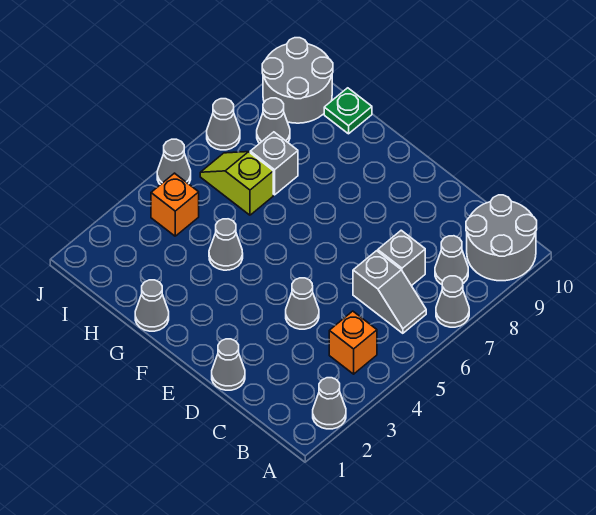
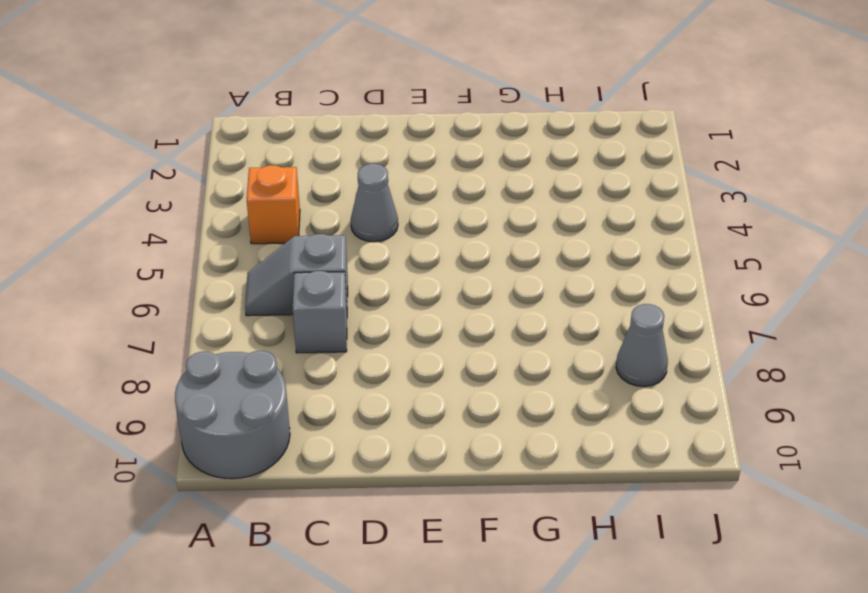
none -> grey cone A2 level 1
none -> grey cone A7 level 1
none -> grey cone B8 level 1

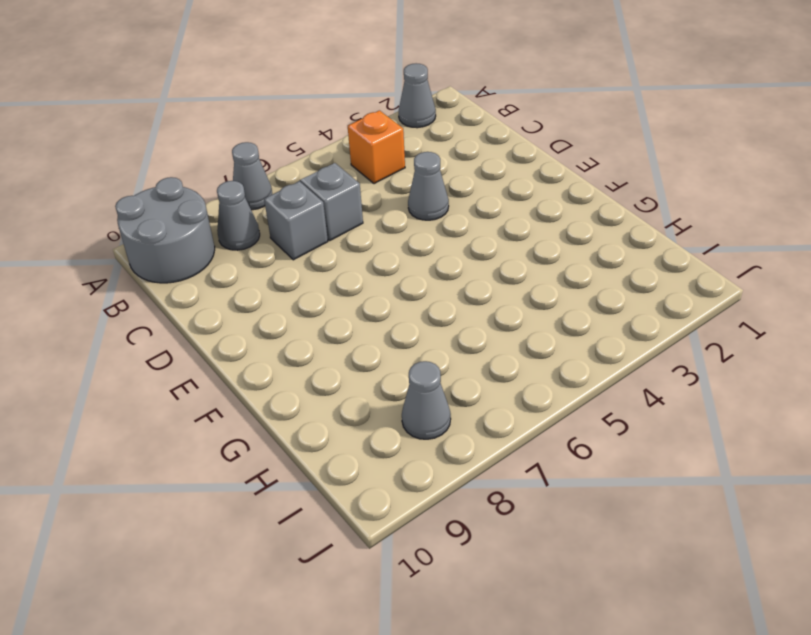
none -> grey cone D1 level 1
none -> grey cone G1 level 1
none -> grey cone G4 level 1

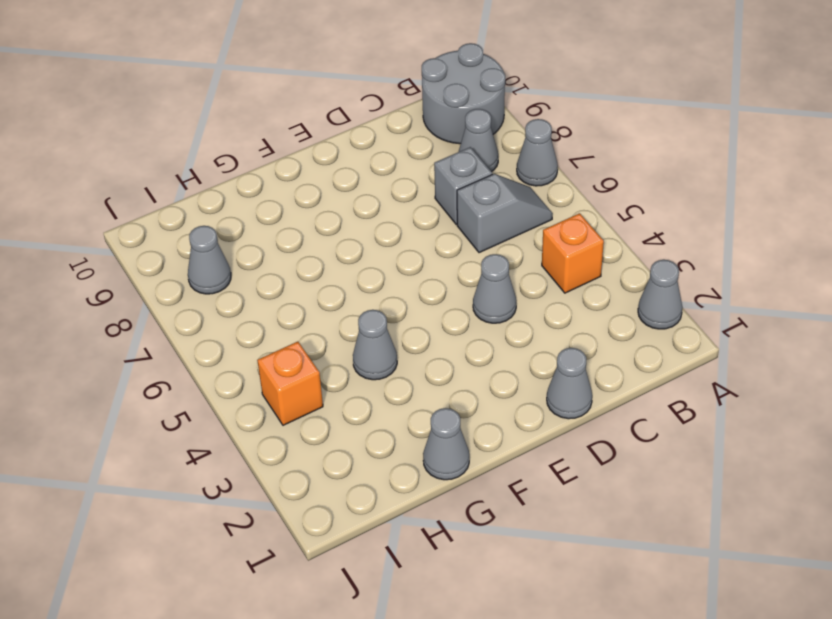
none -> lime slope H6:I6 level 1 top H
none -> grey brick H7 level 1
none -> green plate H10 level 1

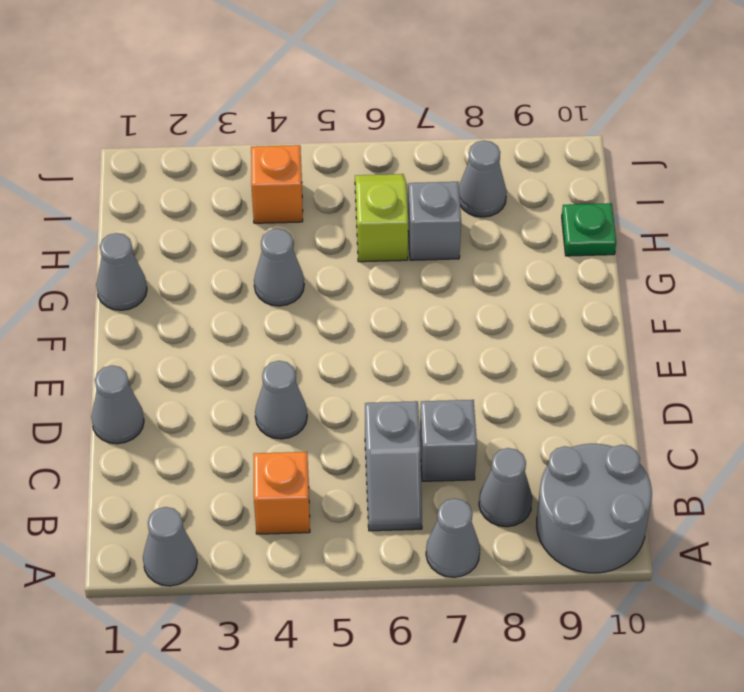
none -> grey round brick I9:J10 level 1
none -> grey cone J5 level 1
none -> grey cone J7 level 1

